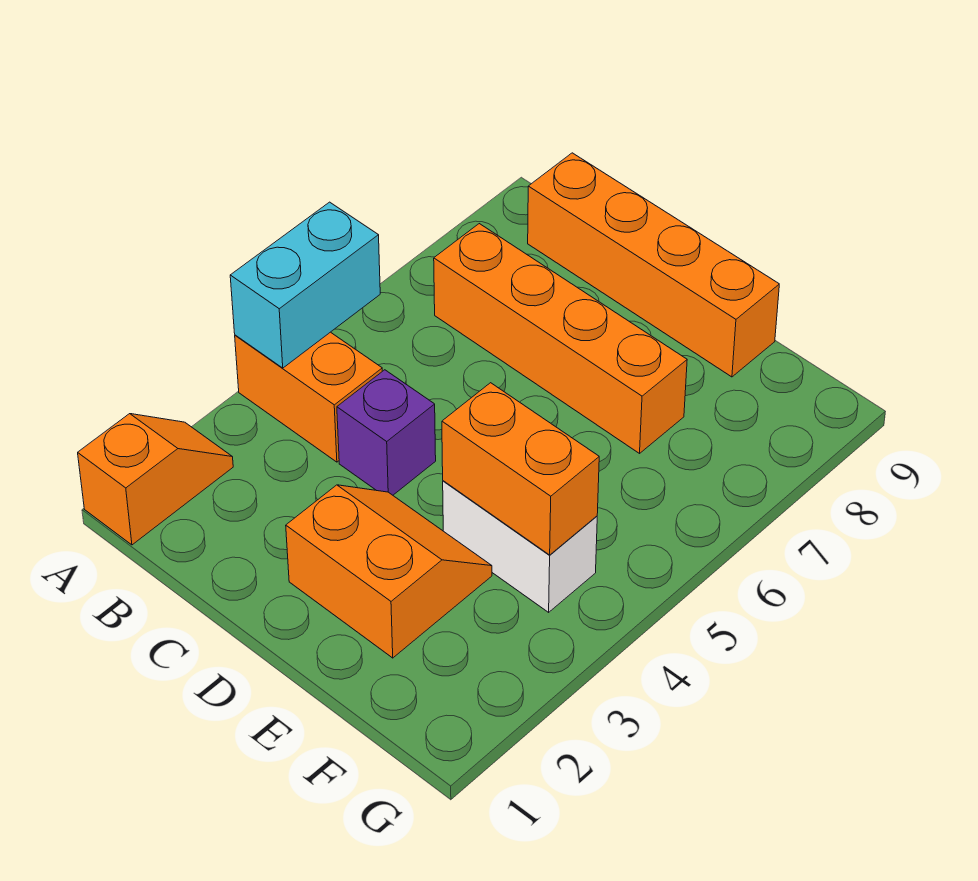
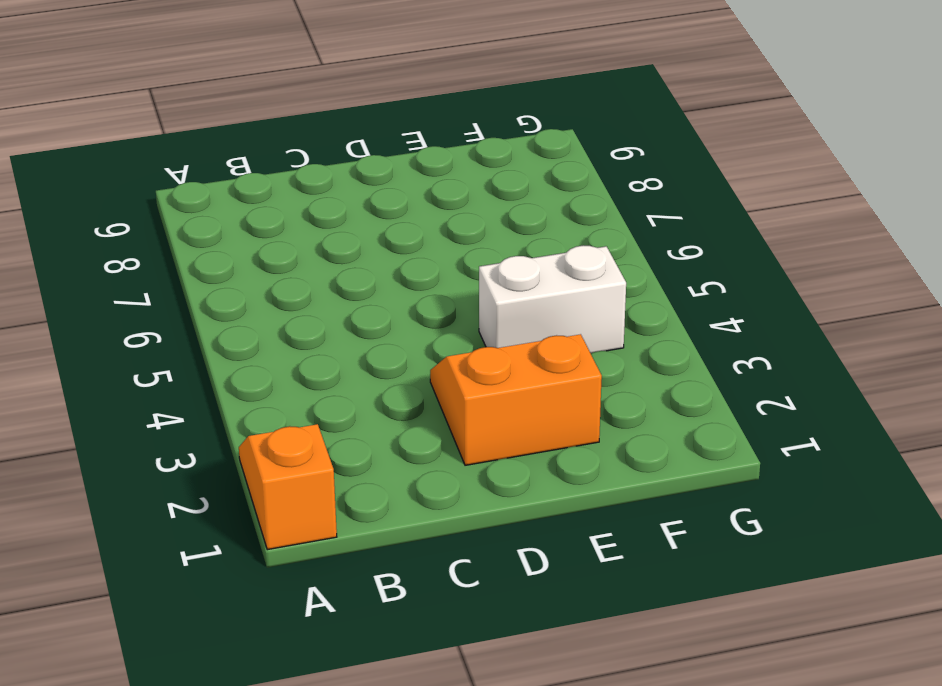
none -> orange brick A4:B4 level 1
none -> orange brick B7:E7 level 1

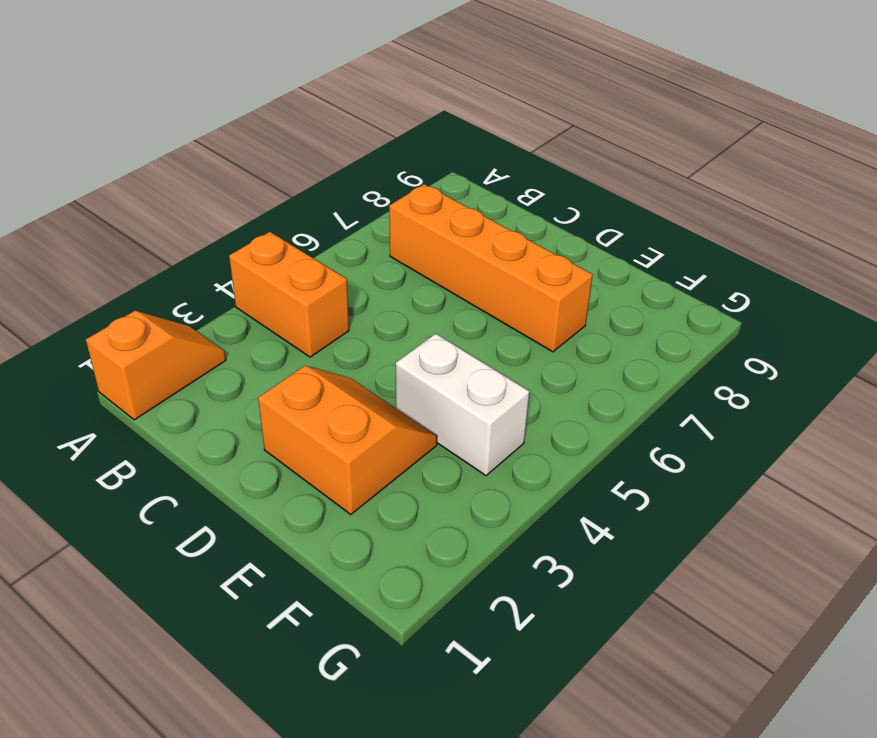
none -> orange brick B9:E9 level 1
none -> purple brick C4 level 1

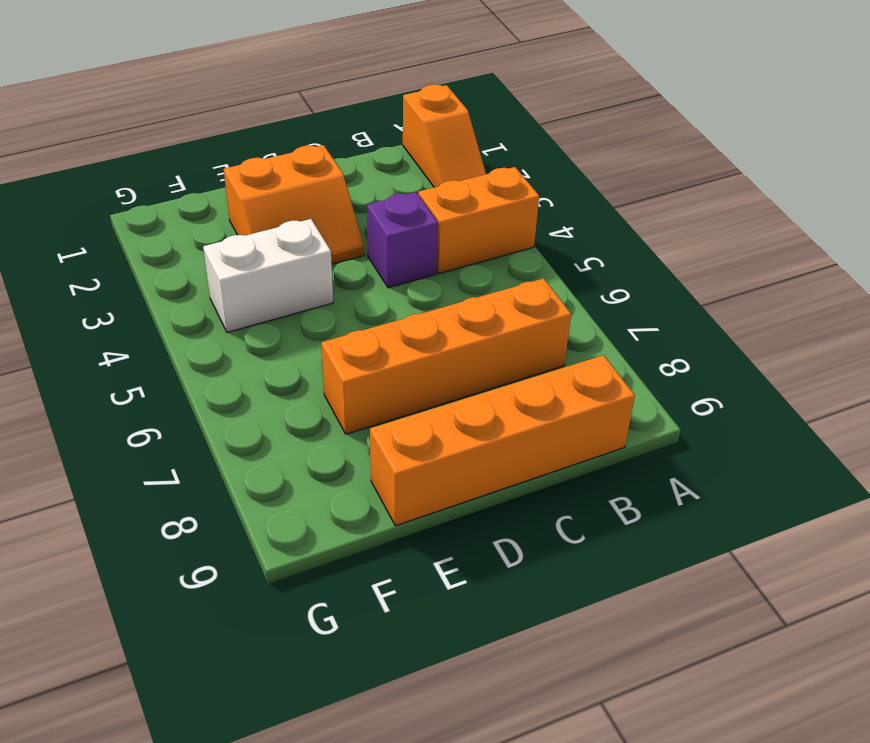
none -> cyan brick A4:A5 level 2
none -> orange brick E4:F4 level 2

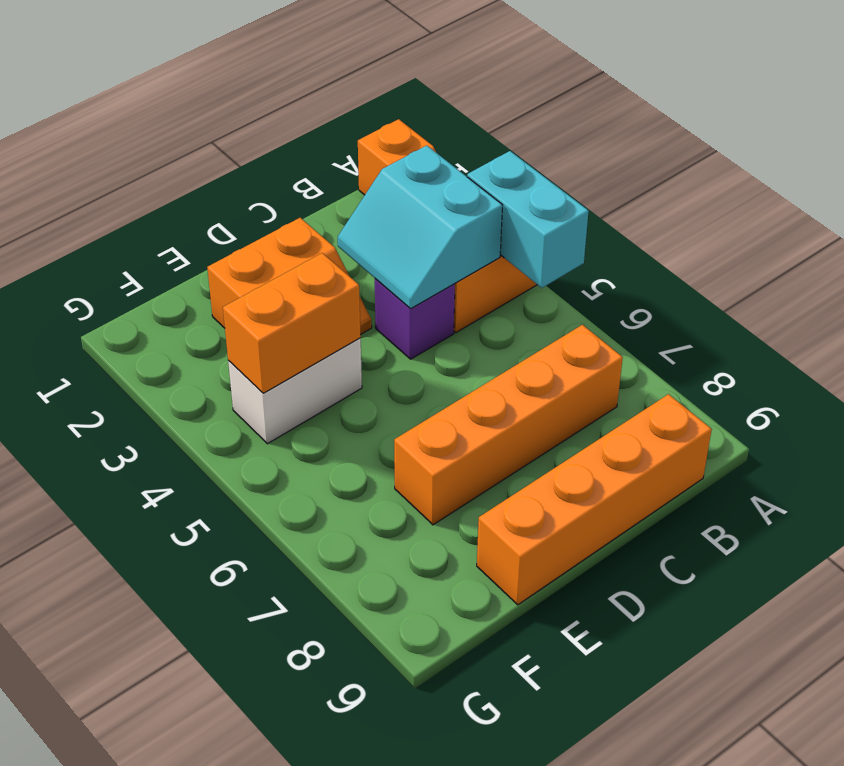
cyan slope B3:C4 level 2 top B -> none

